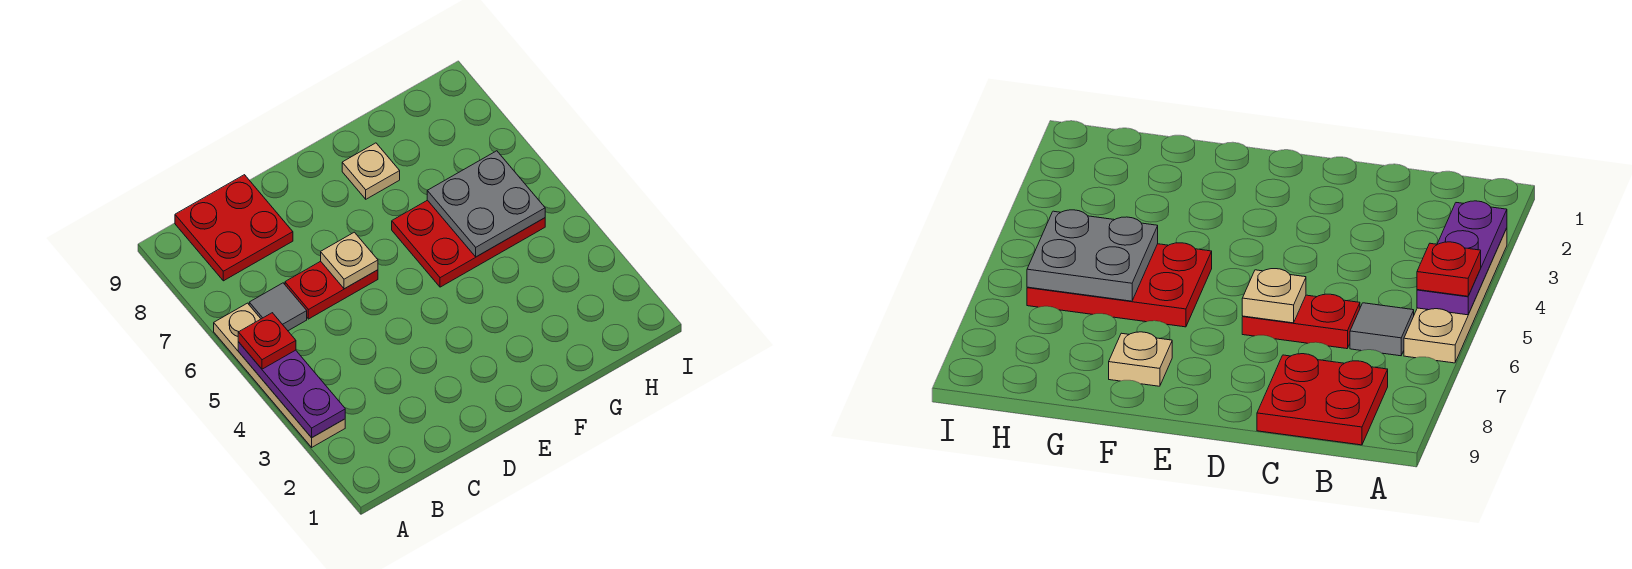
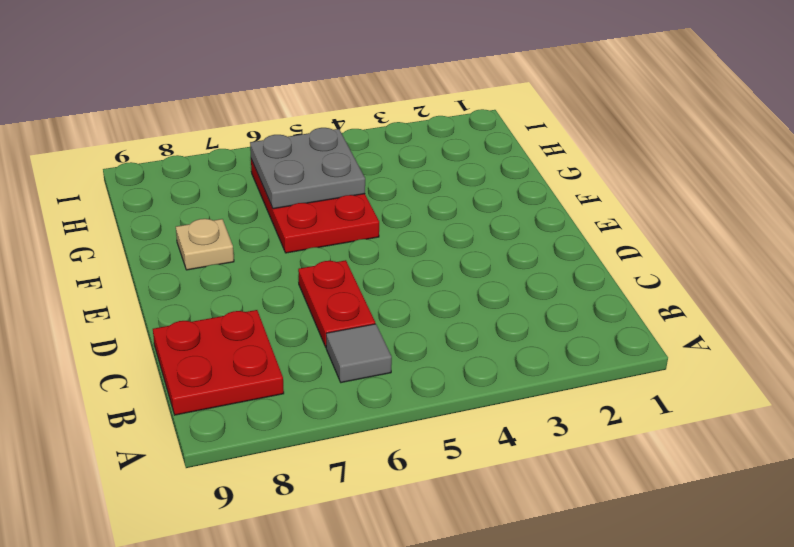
none -> tan plate A3:A6 level 1
none -> purple plate A3:A5 level 2

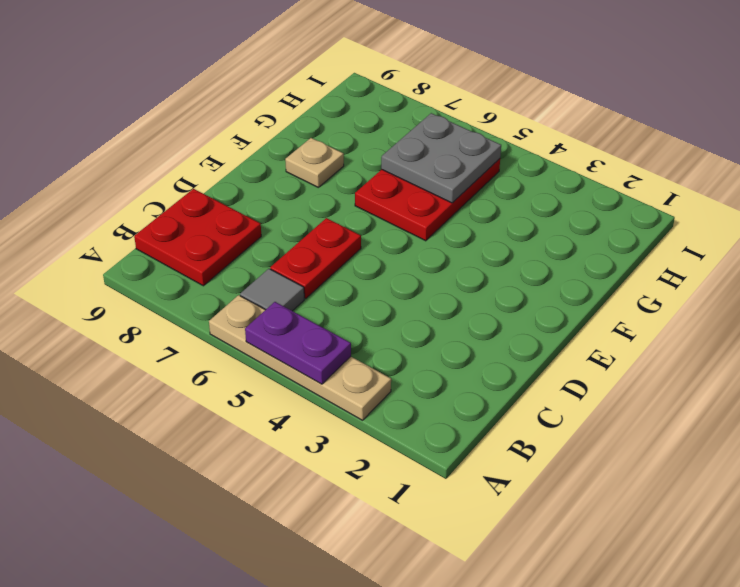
purple plate A4:A5 level 2 -> purple plate A3:A5 level 2
none -> tan plate D6 level 2
none -> red plate A5 level 3

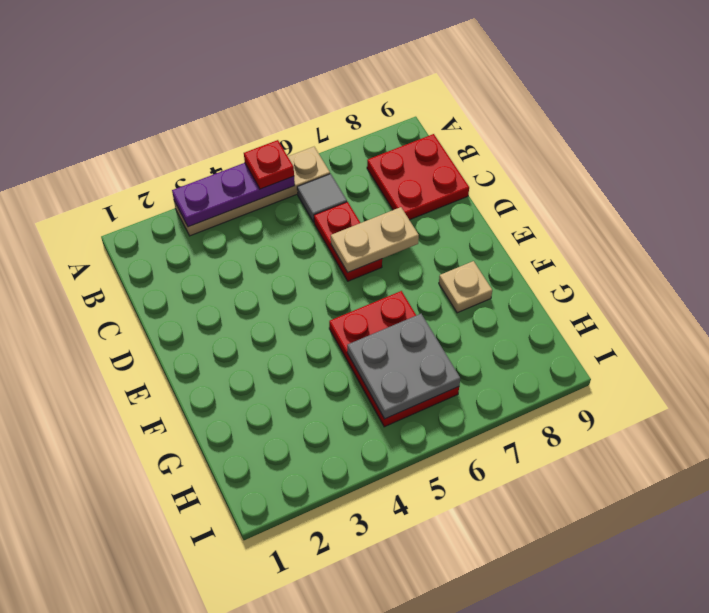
tan plate D6:D7 level 2 -> tan plate D6 level 2

